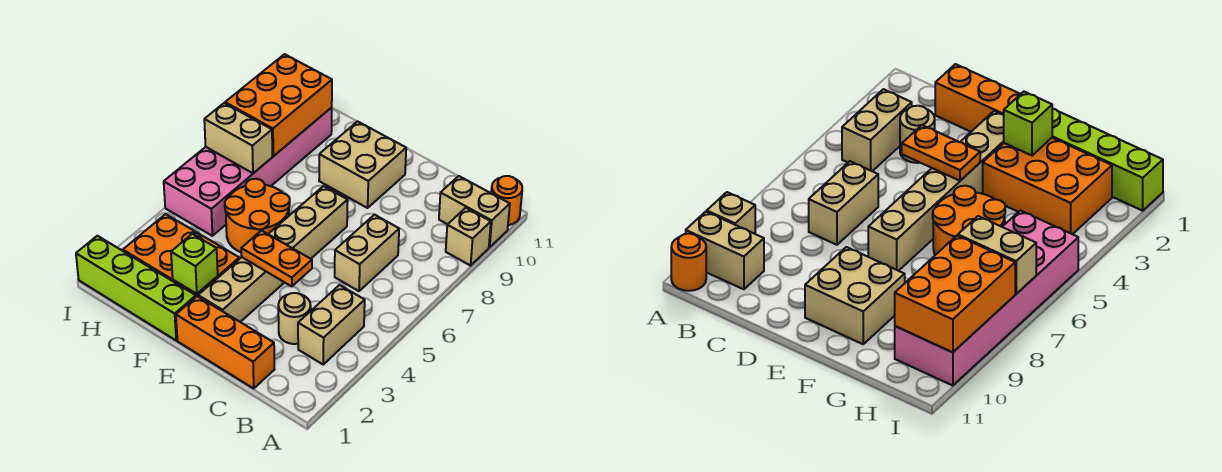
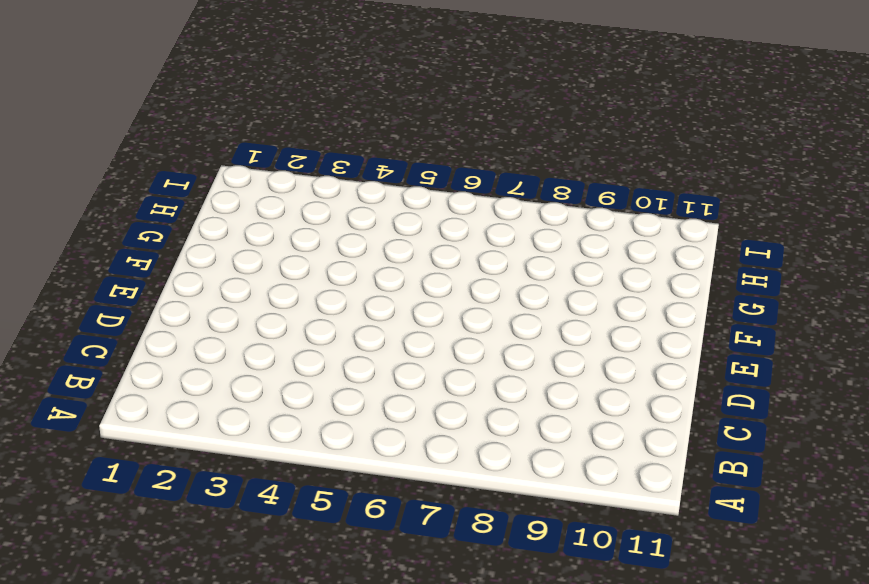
none -> tan brick A9 level 1
none -> tan brick A10:B10 level 1
none -> orange round brick A11 level 1

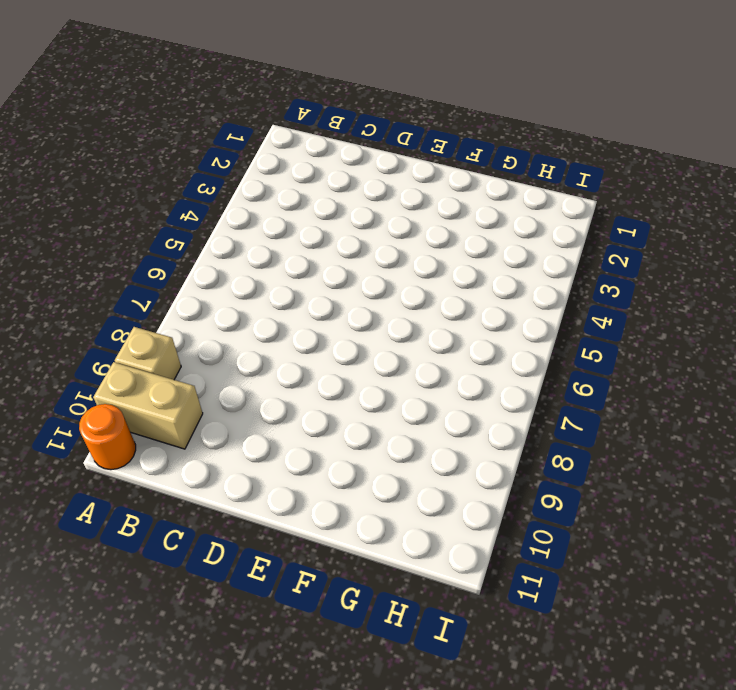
none -> tan brick B3:B4 level 1
none -> orange brick C1:E1 level 1
none -> tan round brick C3 level 1

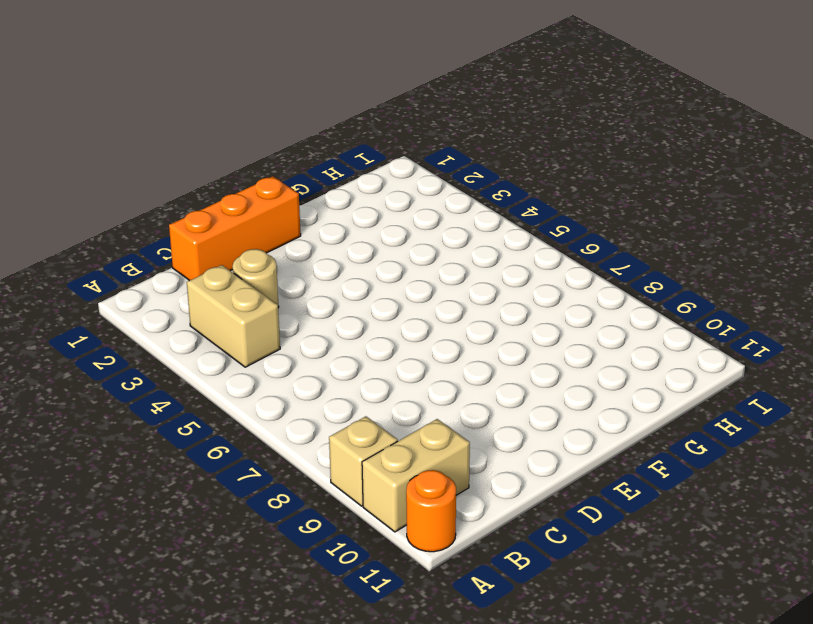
none -> tan brick C6:C7 level 1
none -> tan brick E2:E7 level 1
none -> tan brick E9:F10 level 1

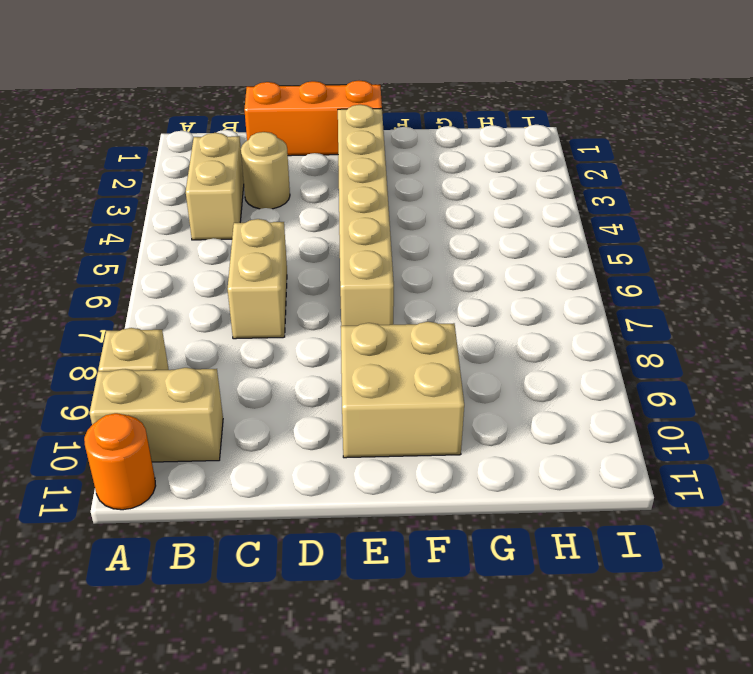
none -> lime brick F1:I1 level 1
none -> orange brick F2:H3 level 1
none -> orange round brick F5:G6 level 1

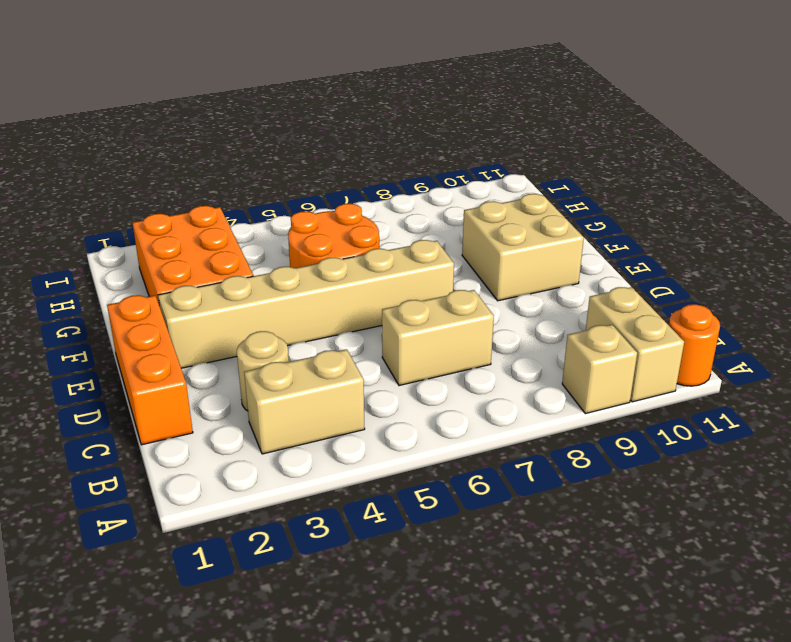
none -> lime brick F1:I1 level 1
none -> pink brick H5:I10 level 1
none -> orange plate D4:E4 level 2

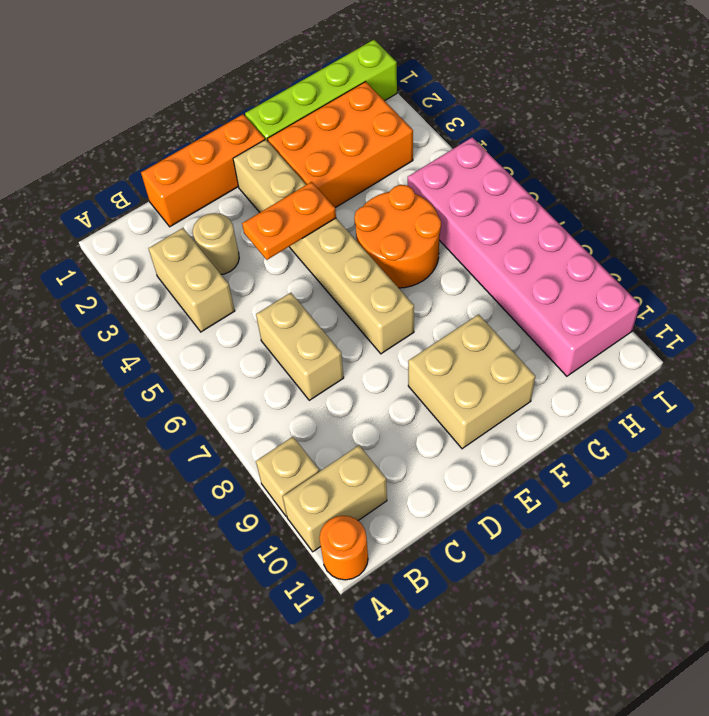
none -> lime brick F2 level 2
none -> tan brick H7:I7 level 2
none -> orange brick H8:I10 level 2

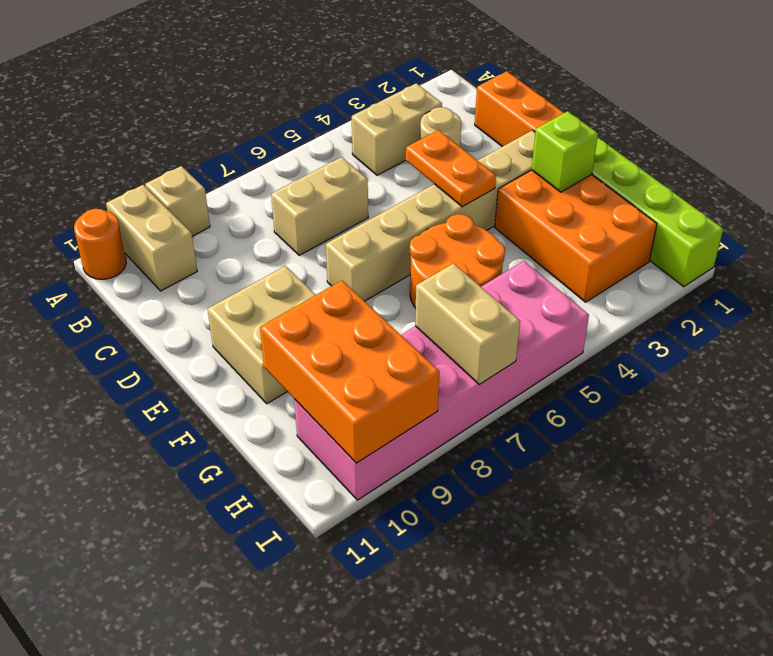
orange brick G9:I10 level 2 -> orange brick H8:I10 level 2

